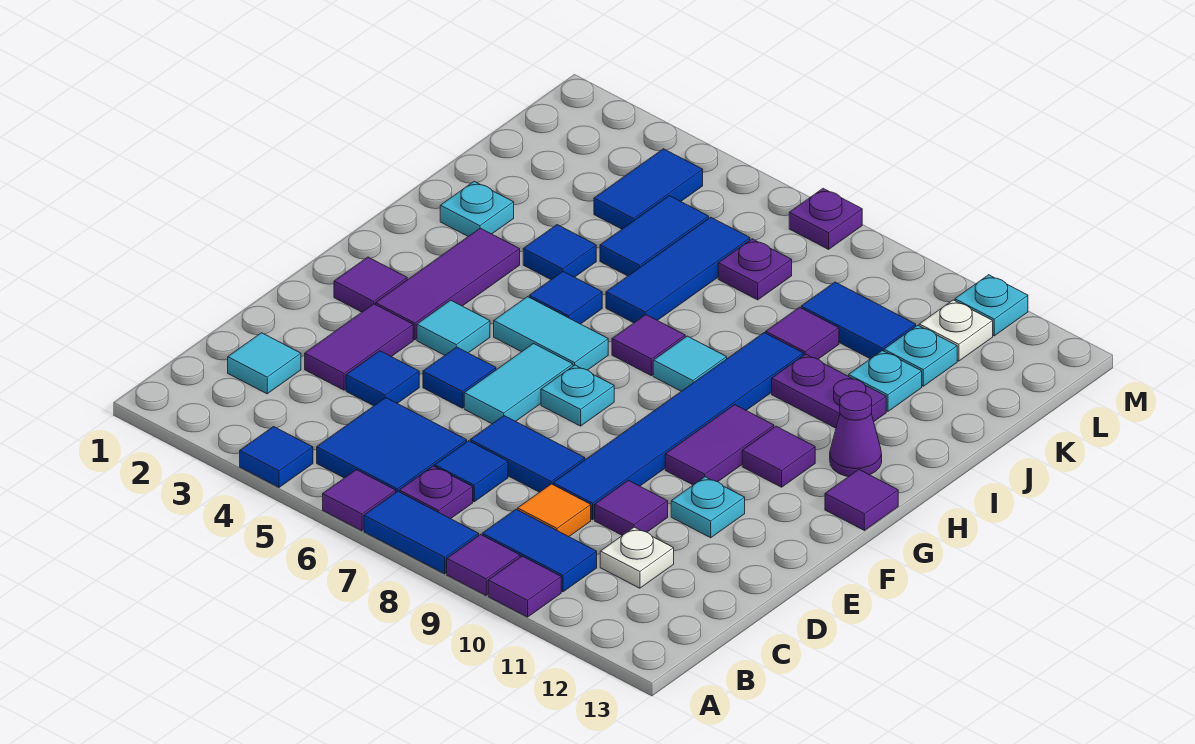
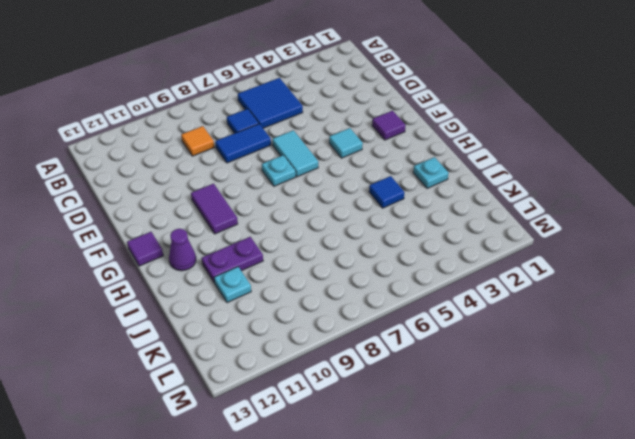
none -> blue tile A4 level 1
none -> purple tile A6 level 1
none -> blue tile A7:A8 level 1
none -> purple tile A9 level 1

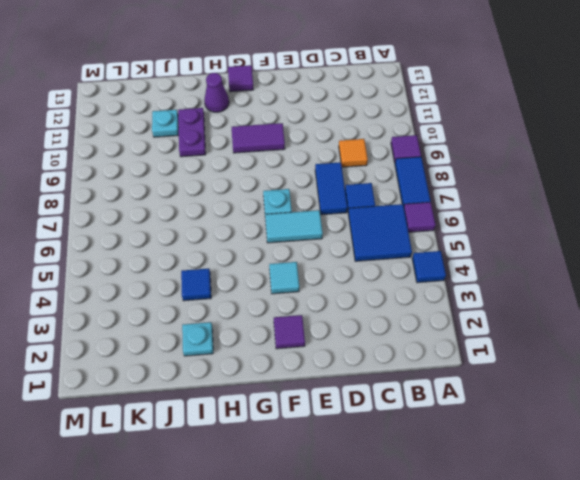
none -> purple tile A10 level 1
none -> purple plate B7 level 1
none -> blue tile B9:B10 level 1
none -> cyan tile C2 level 1

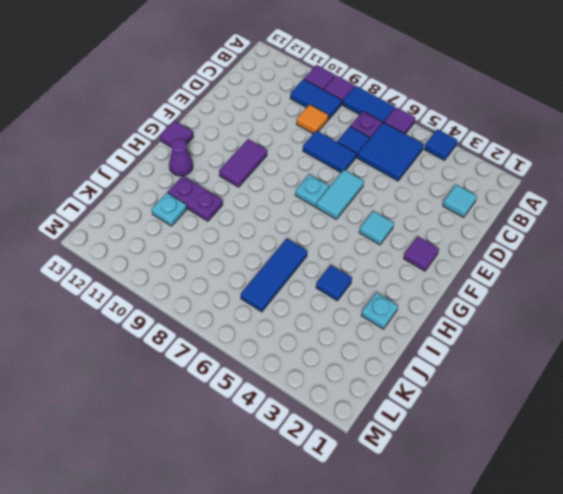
none -> white plate C11 level 1
none -> purple tile D3:E3 level 1
none -> blue tile D4 level 1
none -> blue tile D9:I9 level 1

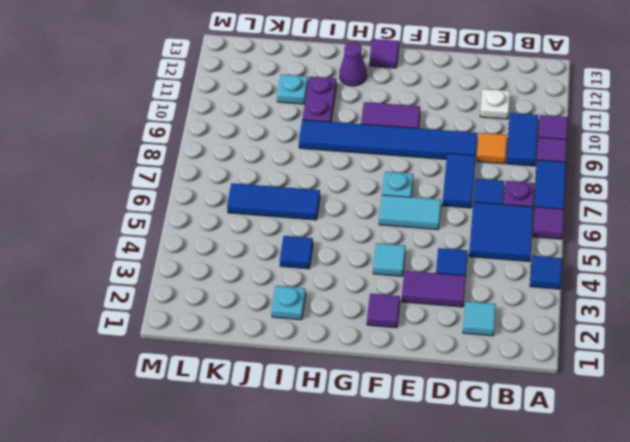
none -> purple tile D10 level 1
none -> blue tile E5 level 1
none -> cyan plate E11 level 1
none -> purple tile F3:H3 level 1

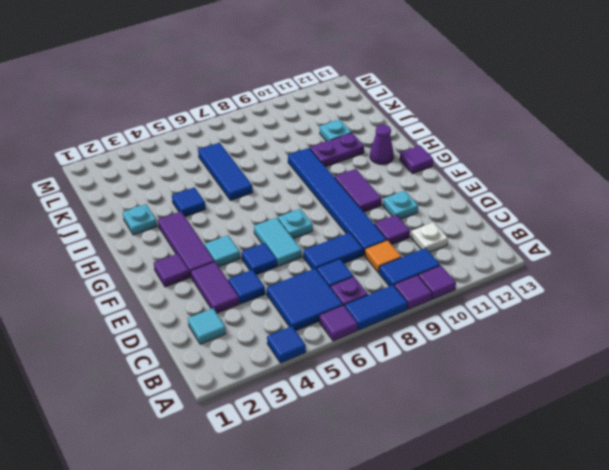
none -> cyan tile G5:G6 level 1
none -> purple tile G11 level 1
none -> blue tile H5 level 1
none -> purple tile H7 level 1

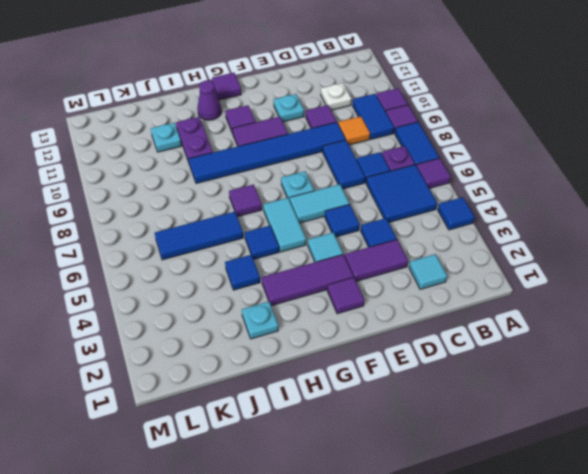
none -> cyan tile H8 level 1
none -> blue tile J5:K5 level 1
none -> purple tile J9 level 1
none -> blue tile K4:L4 level 1

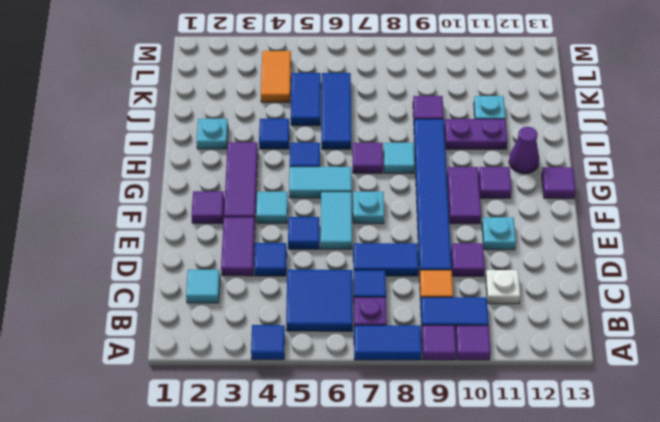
orange tile K4:L4 level 1 -> blue tile K4:L4 level 1
none -> purple tile A6 level 1
none -> purple plate K7 level 1
none -> blue tile K9:K10 level 1
none -> cyan plate K11 level 1

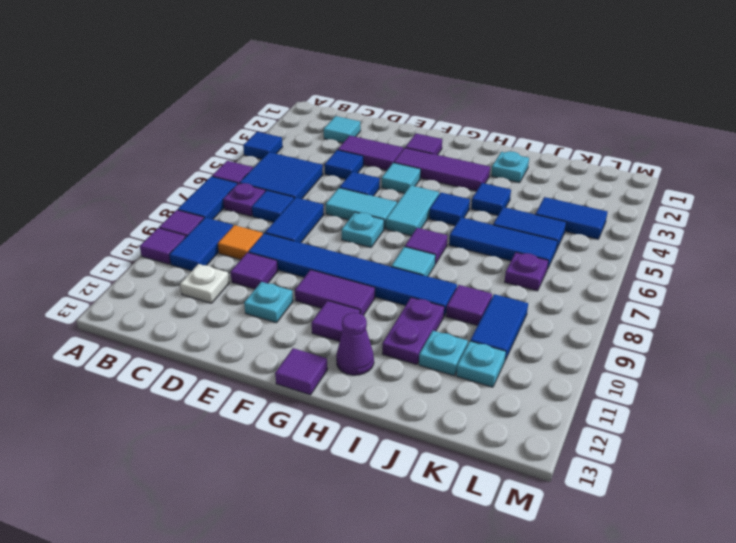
none -> white plate L11 level 1
none -> purple plate M7 level 1
none -> cyan plate M11 level 1

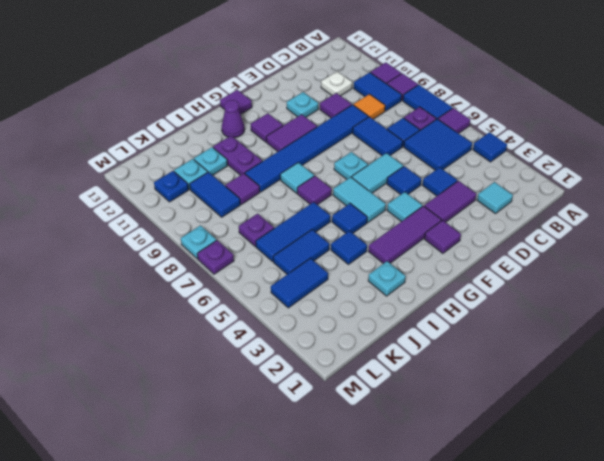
blue plate L11 level 1 -> white plate L11 level 1
cyan plate M8 level 1 -> cyan plate M11 level 1

